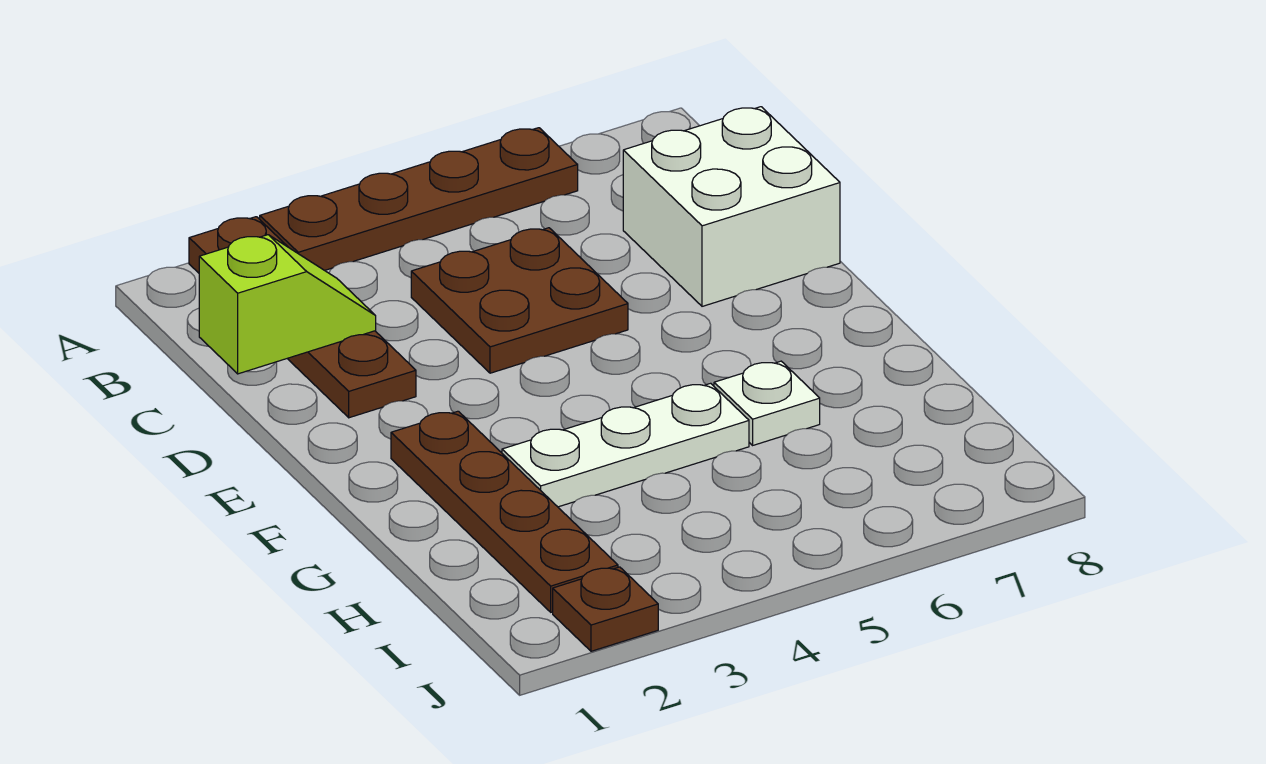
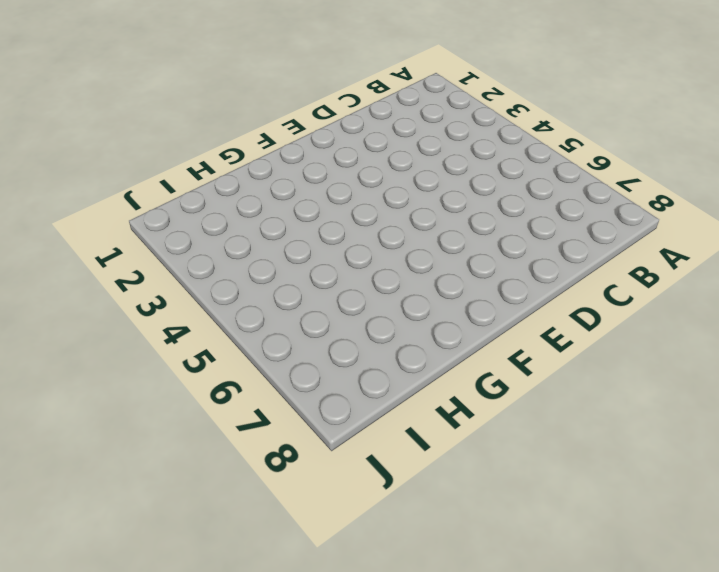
none -> brown plate A2:D2 level 1
none -> brown plate A3:A6 level 1

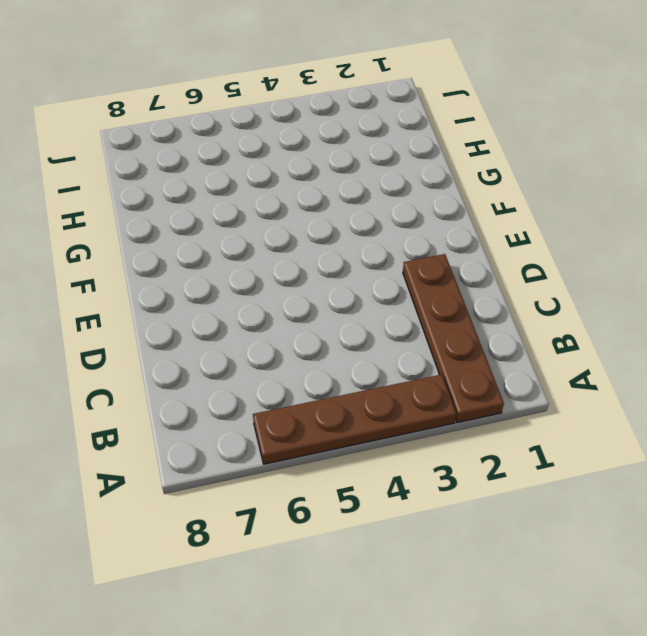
none -> brown plate C4:D5 level 1
none -> white brick C7:D8 level 1

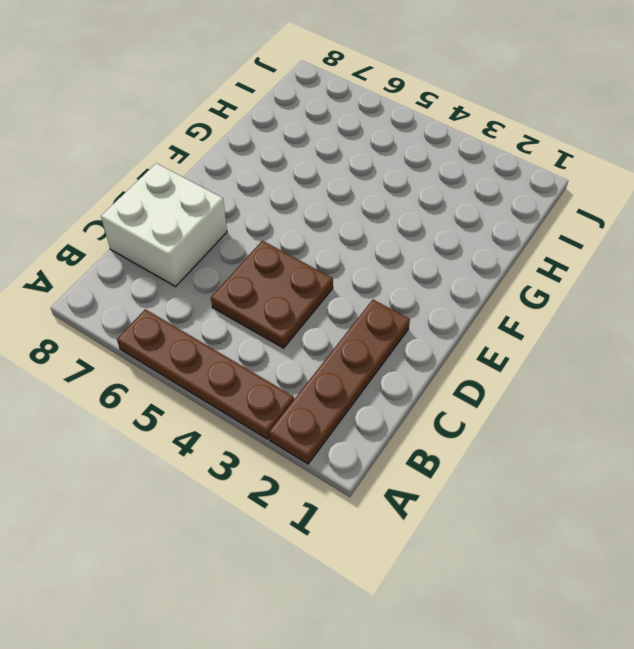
none -> brown plate F2:I2 level 1
none -> white plate G3:G5 level 1

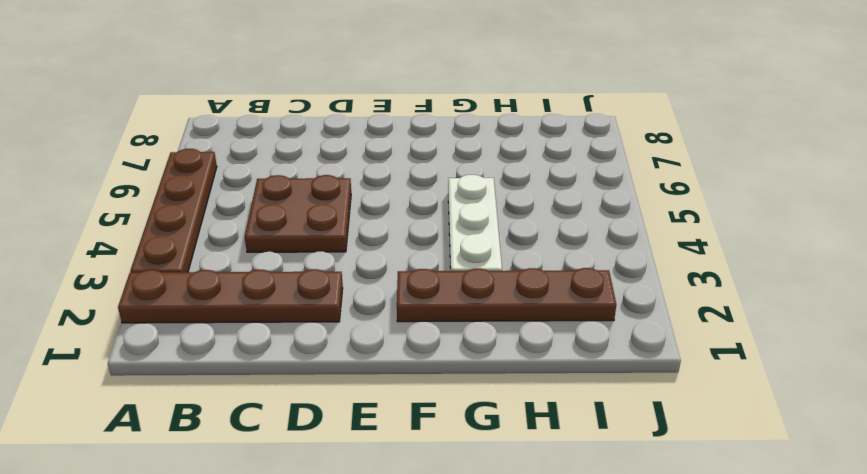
none -> white brick C7:D8 level 1
none -> white plate G6 level 1

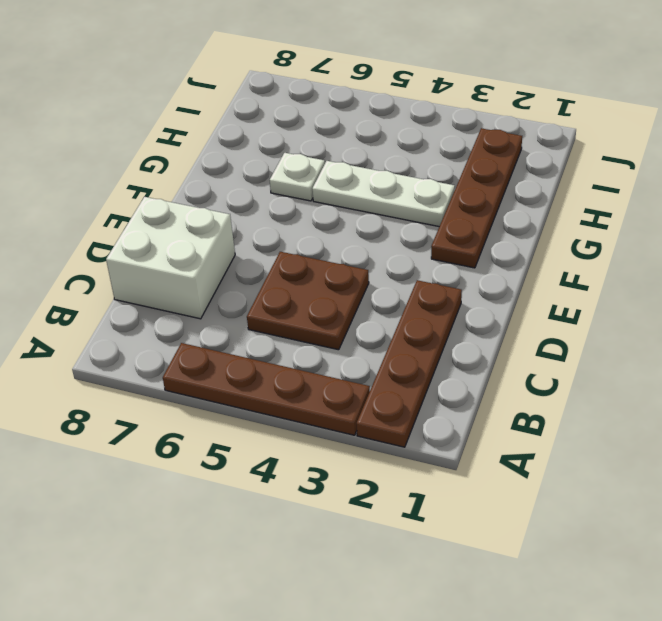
none -> brown plate J2 level 1
none -> lime slope C1:C2 level 2 top 1

